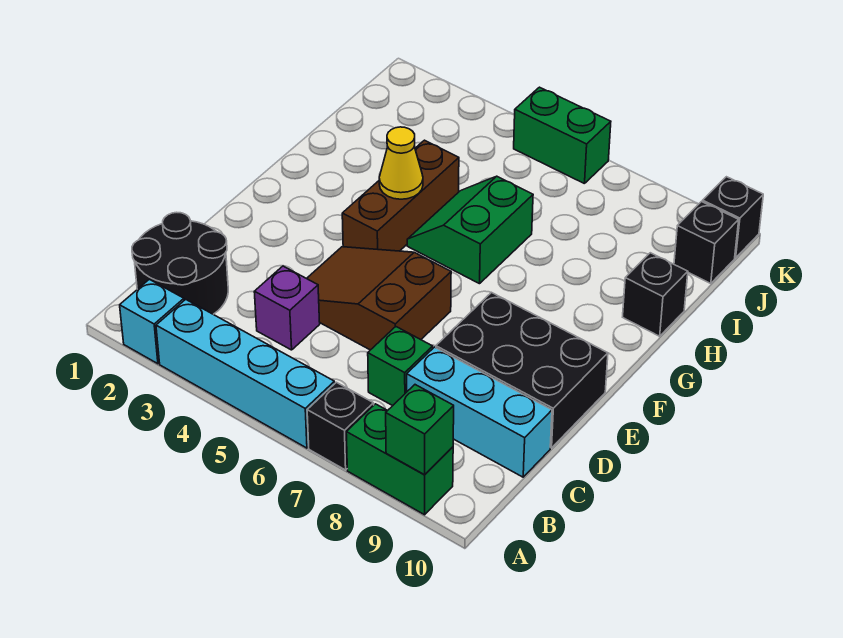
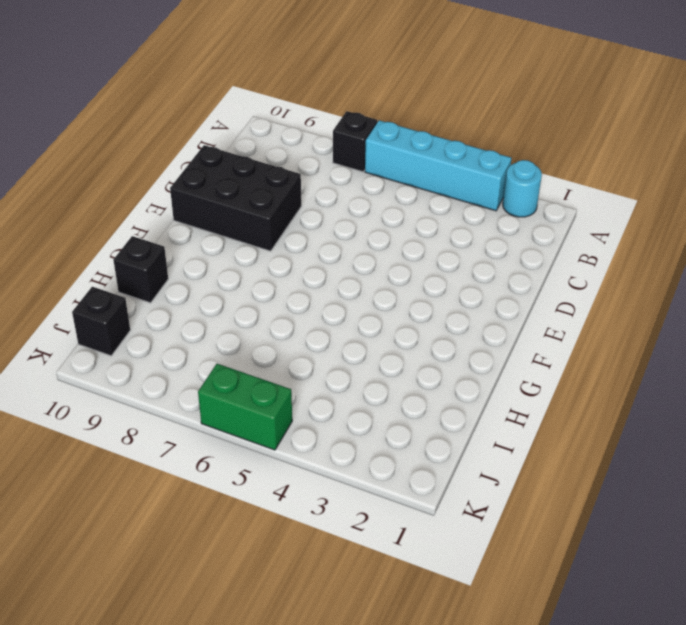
cyan round brick A2 level 1 -> cyan brick A2 level 1
none -> green brick A8:A9 level 1
none -> black round brick B1:C2 level 1
none -> purple brick C4 level 1

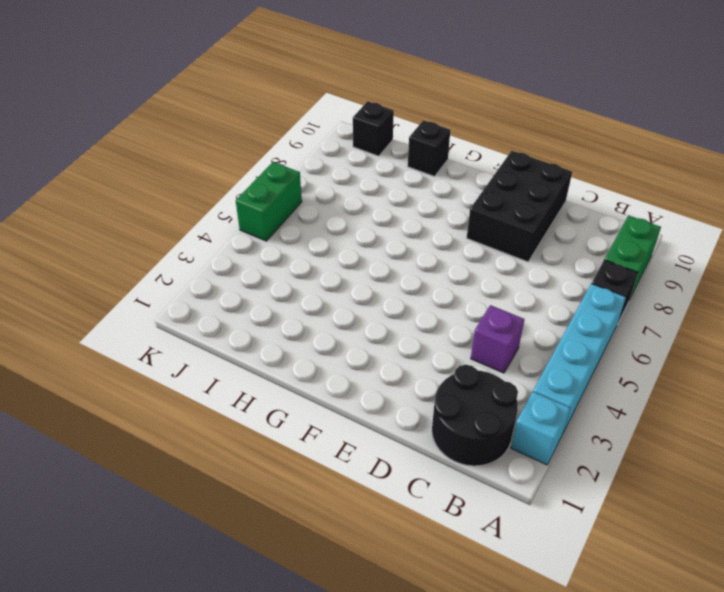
none -> green brick C7 level 1
none -> cyan brick C8:C10 level 1
none -> brown slope D4:E6 level 1 top 6

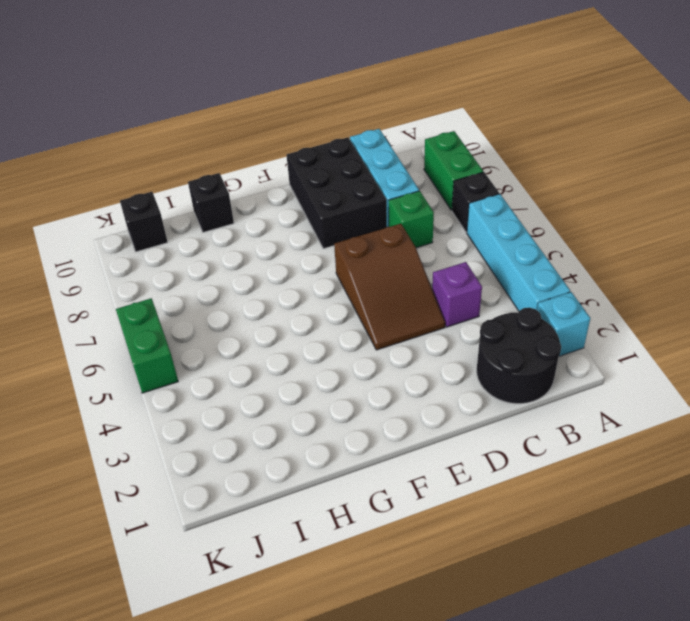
none -> brown brick F4:H4 level 1
none -> green slope G5:H6 level 1 top 6
none -> black brick K10 level 1

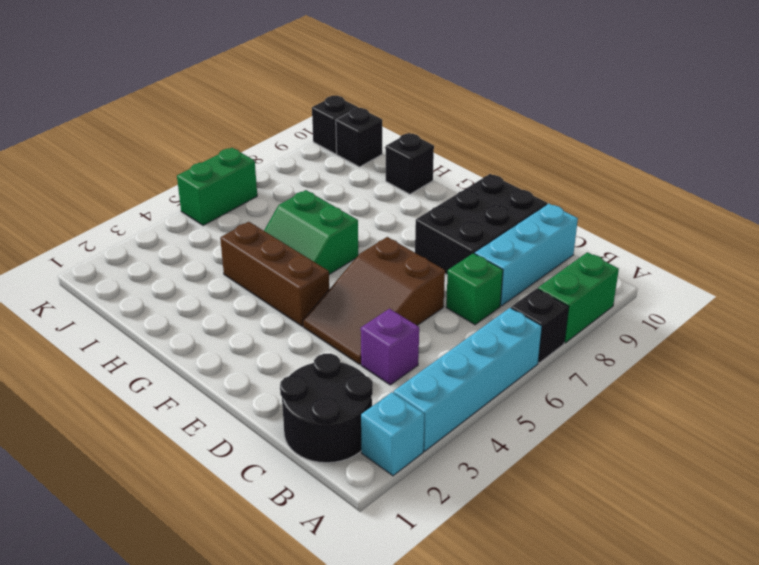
none -> green brick A9 level 2
none -> yellow cone G4 level 2

